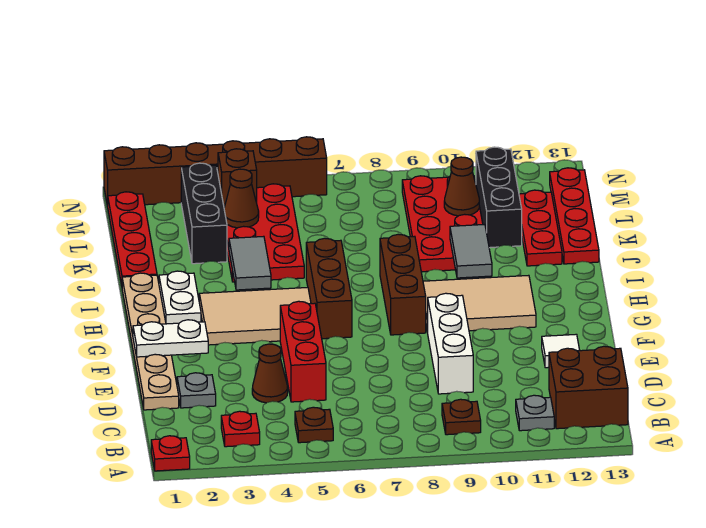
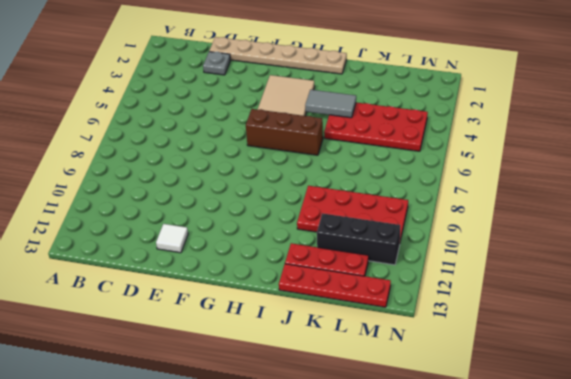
none -> red plate A1 level 1
none -> red plate B3 level 1
none -> brown plate B5 level 1
none -> brown plate B9 level 1

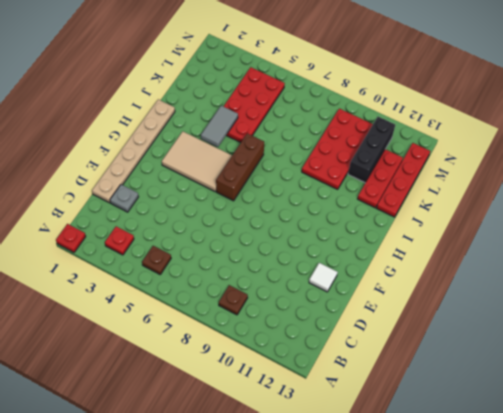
none -> grey plate B11 level 1
none -> brown brick B12:C13 level 1
none -> brown cone D4 level 1
none -> red brick D5:F5 level 1

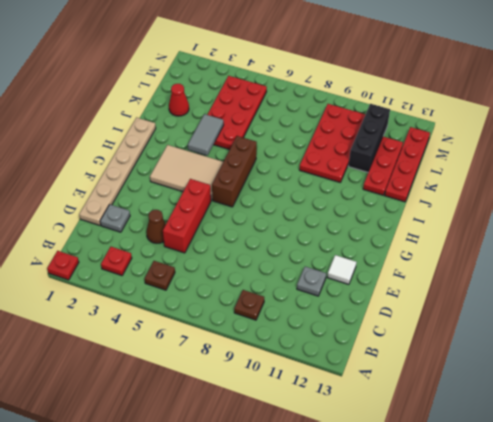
grey plate D11 level 1 -> grey plate B11 level 1
red cone K2 level 1 -> none
none -> brown brick B12:C13 level 1
none -> white brick D9:F9 level 1
none -> brown brick G8:I8 level 1
none -> tan tile G9:H11 level 1

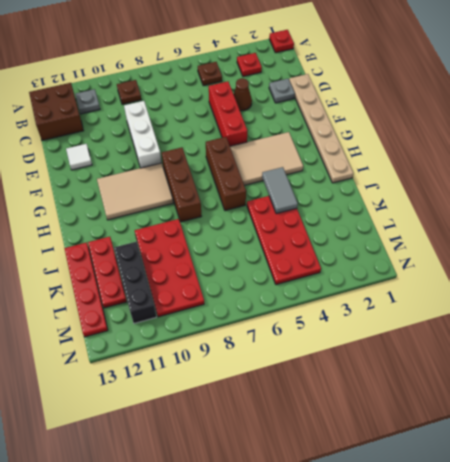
none -> white plate H2:I2 level 1
none -> red plate J1:M1 level 1
none -> black brick K3:M3 level 1
none -> brown brick N1:N6 level 1

